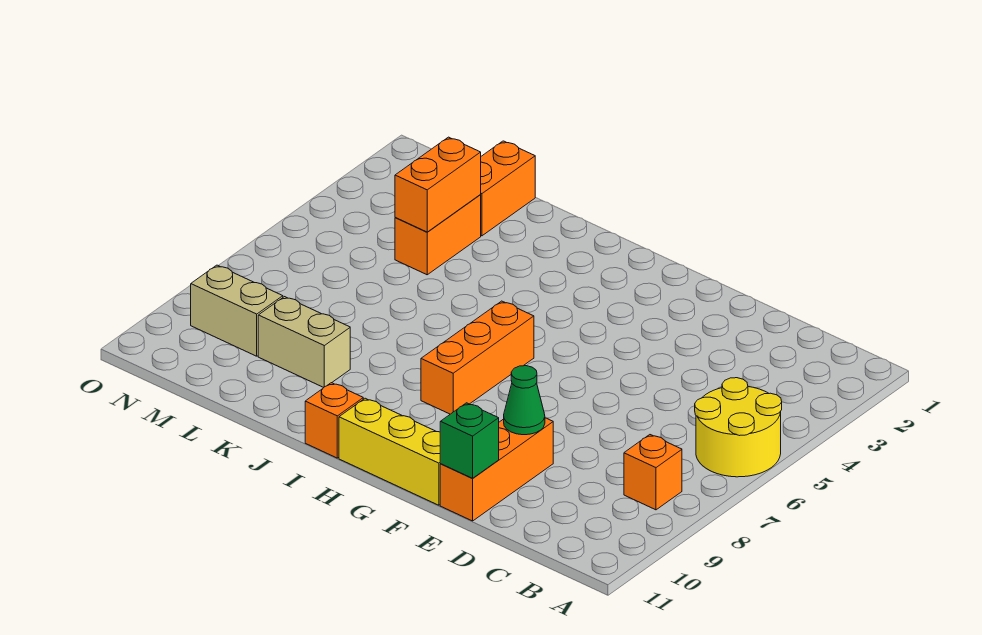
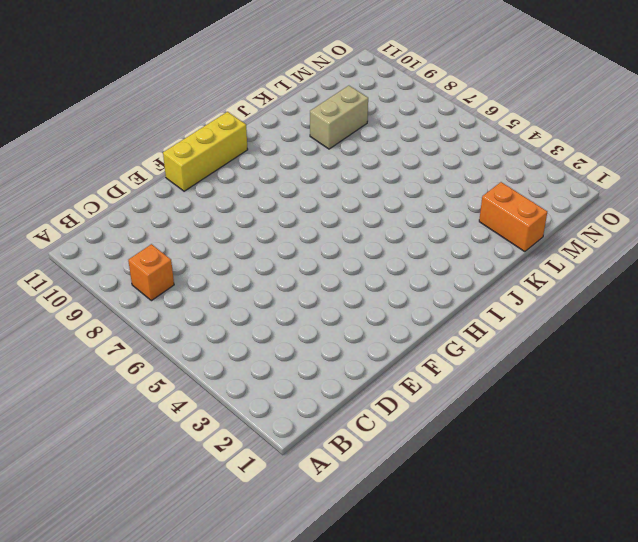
none -> yellow round brick A5:B6 level 1
none -> orange brick E9:E11 level 1
none -> orange brick H6:H8 level 1

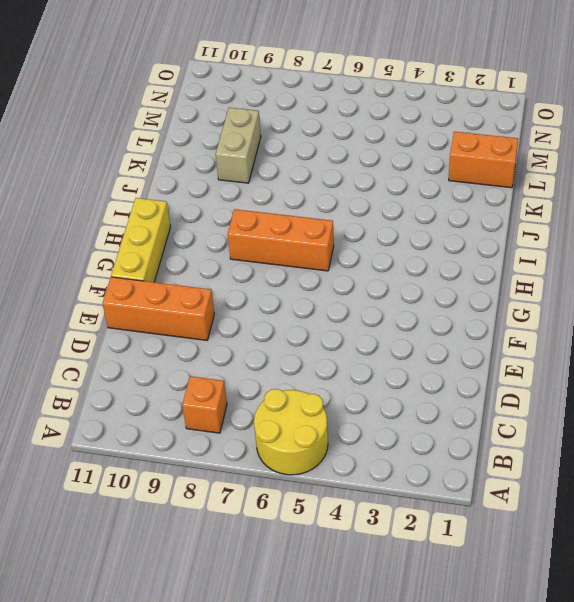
none -> orange brick I11 level 1
none -> orange brick L3:L4 level 1
none -> tan brick M9:N9 level 1

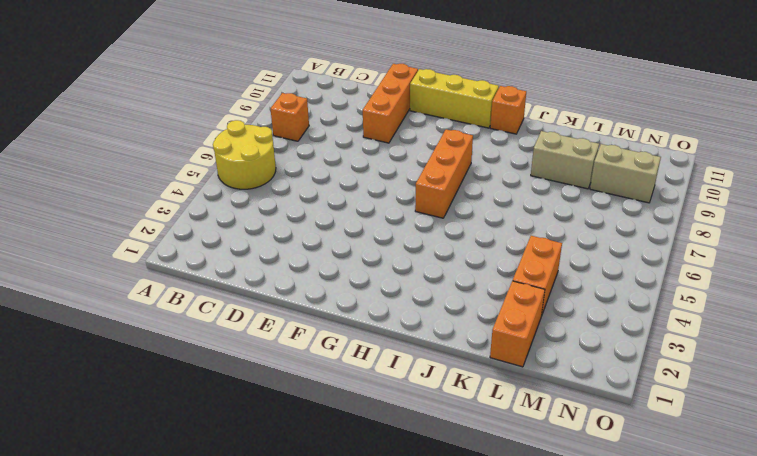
none -> green cone E9 level 2
none -> green brick E11 level 2
none -> orange brick L3:L4 level 2

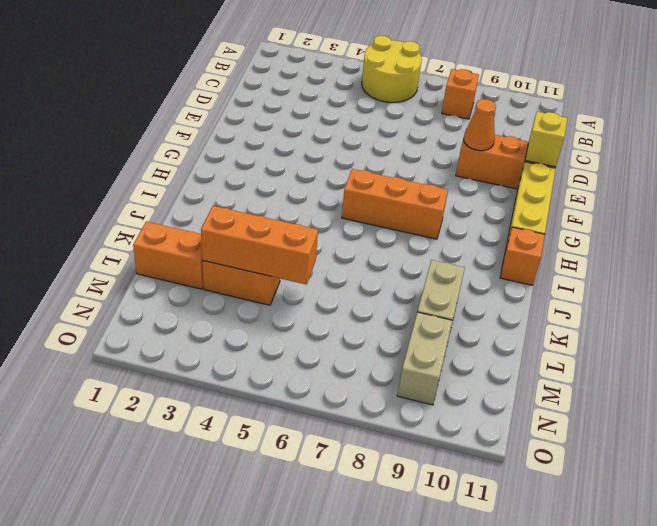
orange cone E9 level 2 -> green cone E9 level 2
yellow brick E11 level 2 -> green brick E11 level 2
orange brick L3:L5 level 2 -> orange brick L3:L4 level 2

